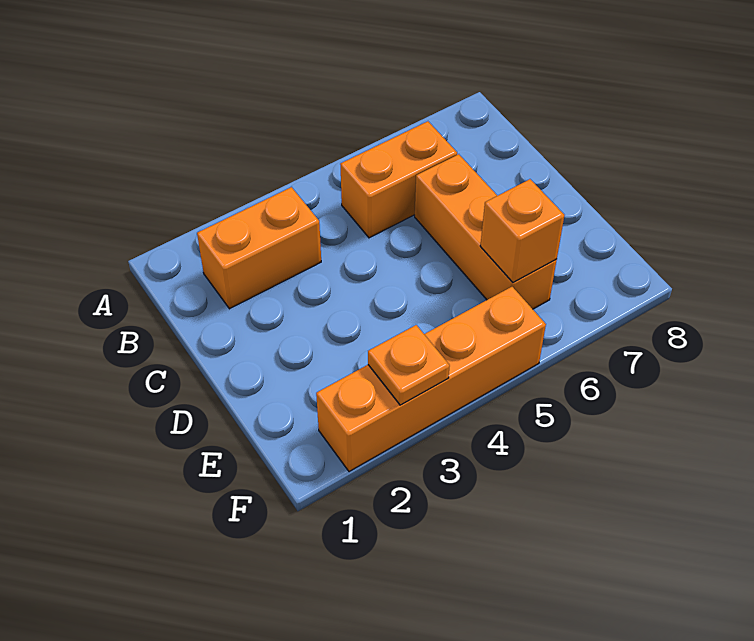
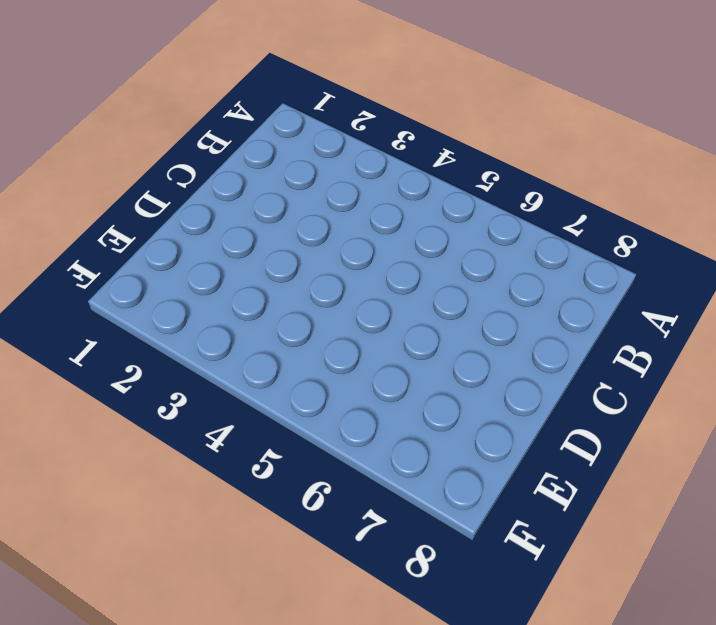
none -> orange brick B2:B3 level 1
none -> orange brick B5:B6 level 1

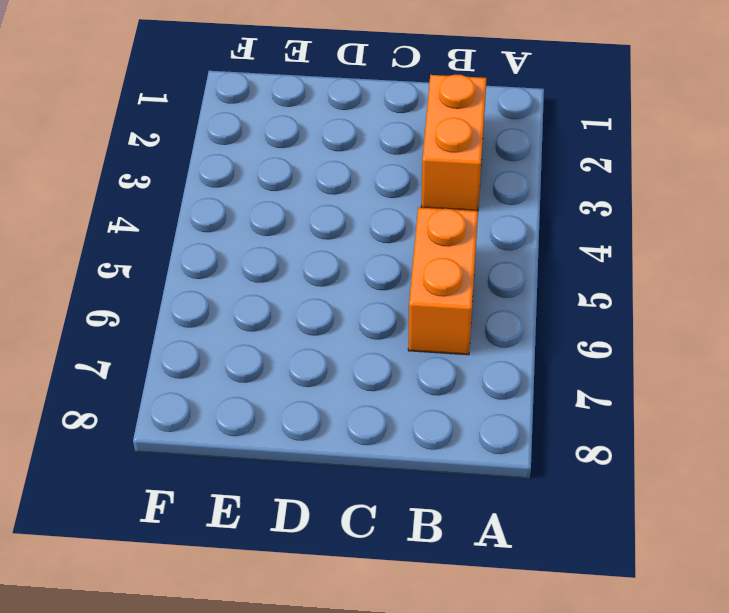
none -> orange brick C6:E6 level 1
none -> orange brick F2:F5 level 1

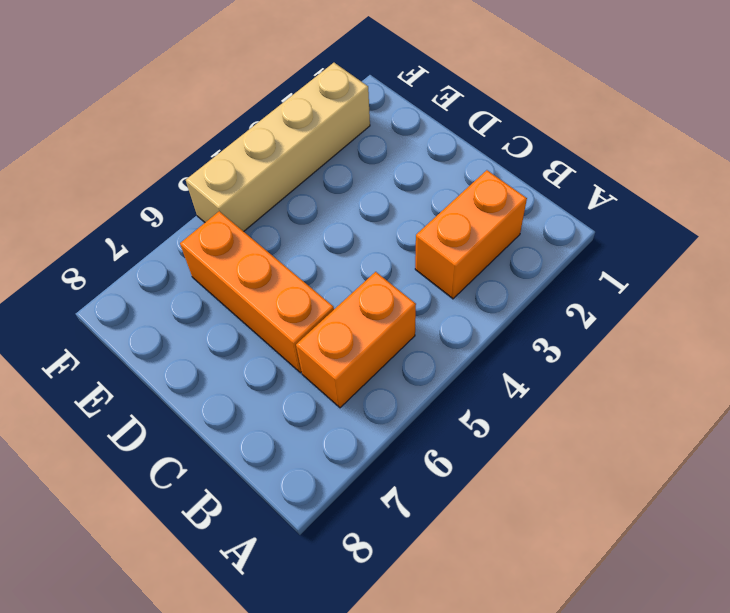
tan brick F2:F5 level 1 -> orange brick F2:F5 level 1
none -> orange brick E6 level 2
none -> orange plate F3 level 2

